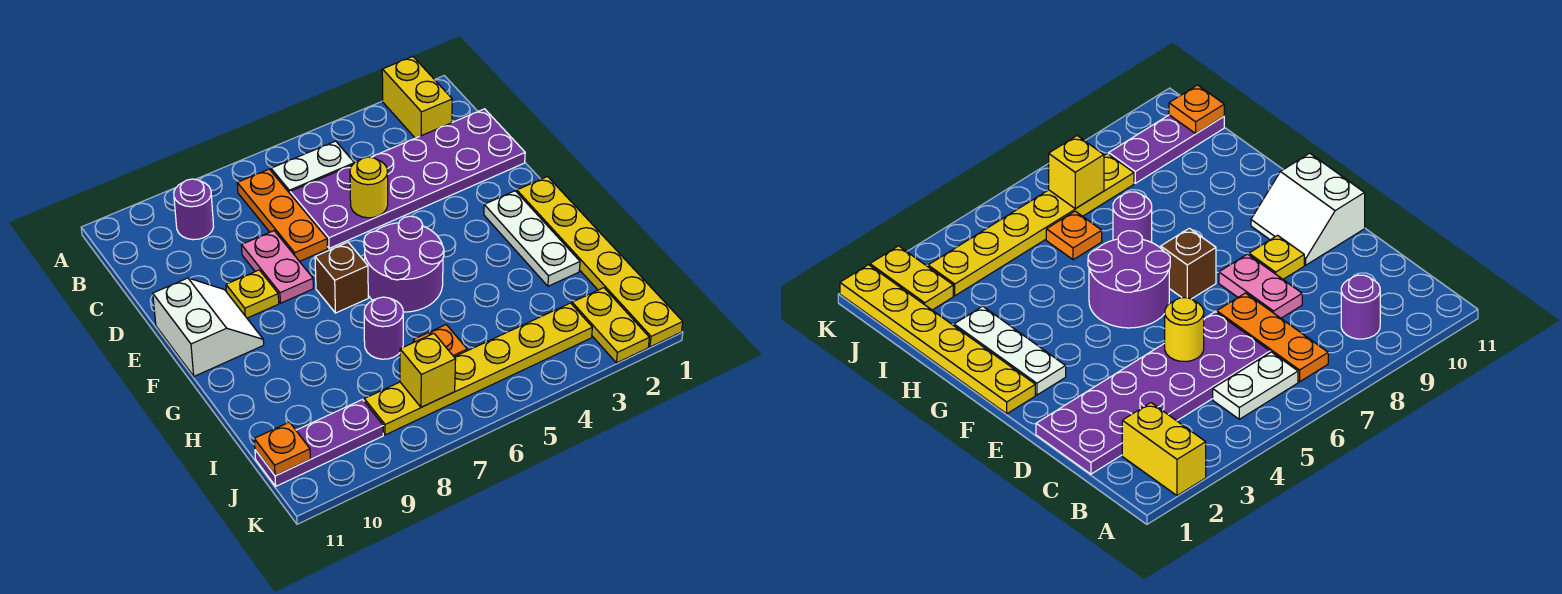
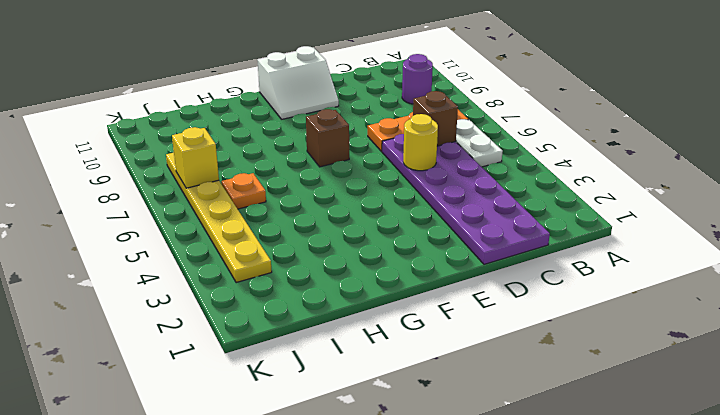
brown brick C6 level 2 -> none
none -> yellow brick A2:B2 level 1
none -> pink plate D8:E8 level 1
none -> yellow plate E9 level 1

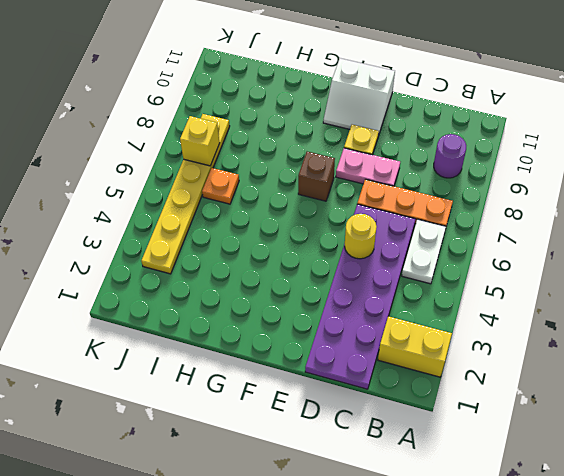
none -> yellow plate F1:K1 level 1
none -> white plate F2:H2 level 1
none -> purple round brick F5:G6 level 1

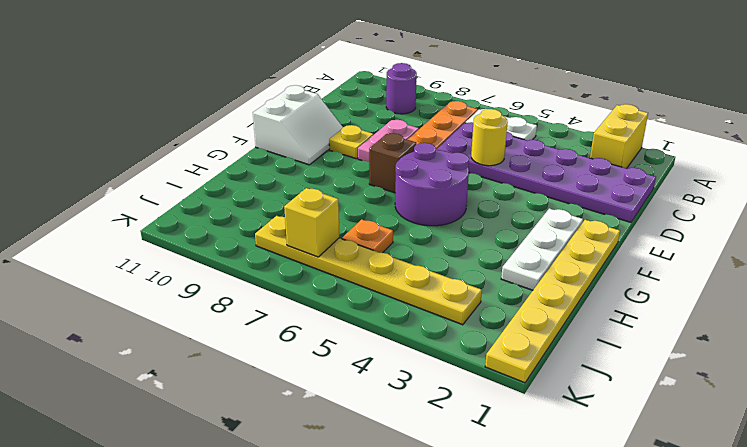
none -> purple round brick H7 level 1
none -> yellow plate J2:K2 level 1
none -> purple plate J9:J11 level 1

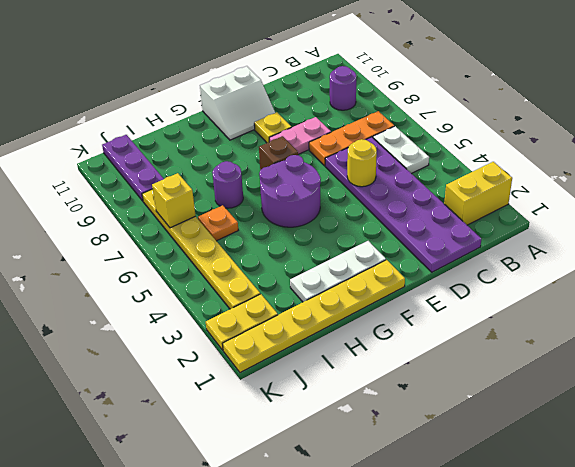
none -> orange plate J11 level 2

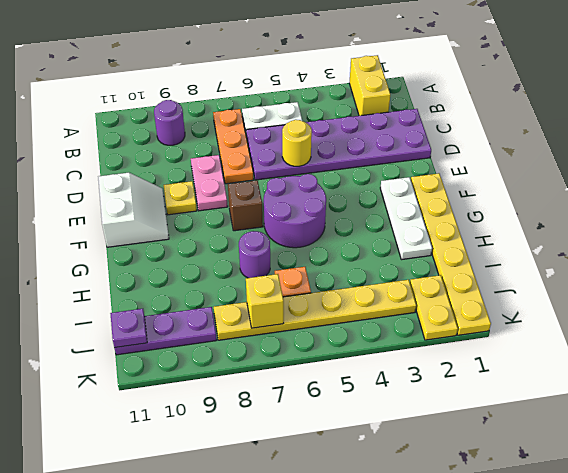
purple plate J11 level 2 -> orange plate J11 level 2

